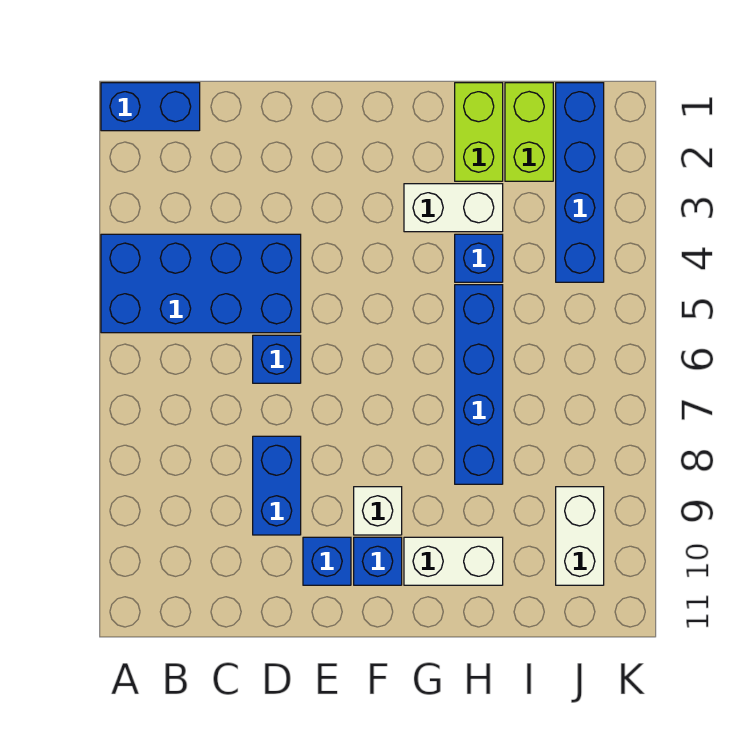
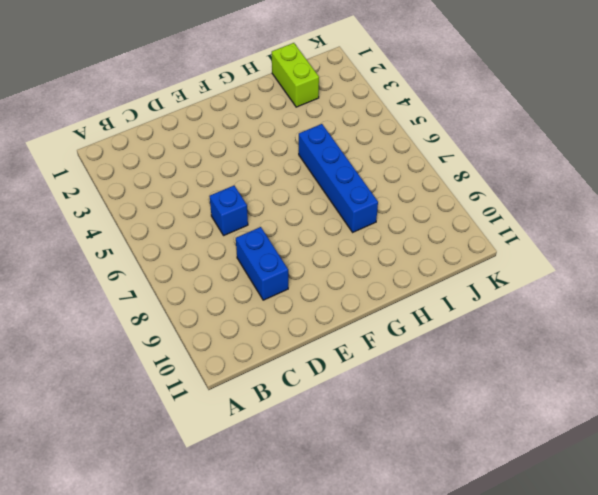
none -> blue brick A1:B1 level 1
none -> blue brick A4:D5 level 1
none -> blue brick E10 level 1

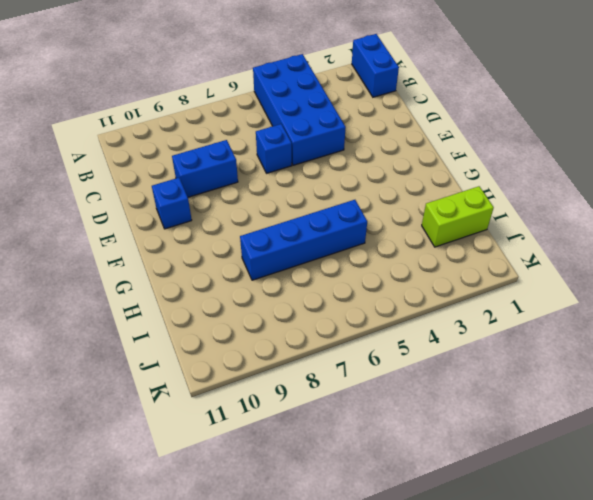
none -> white brick F9 level 1
none -> blue brick F10 level 1
none -> white brick G3:H3 level 1

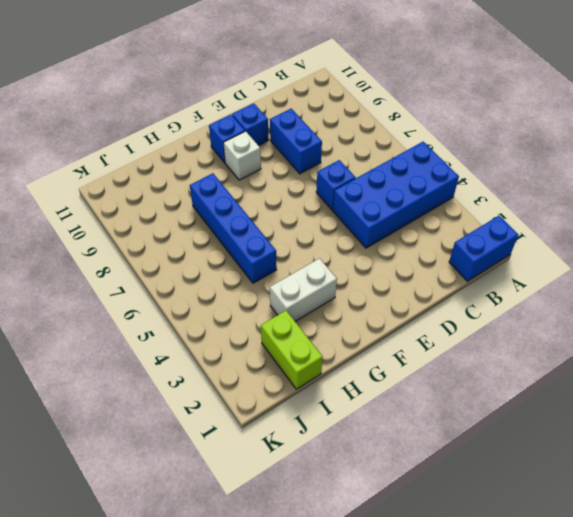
none -> white brick G10:H10 level 1
none -> lime brick H1:H2 level 1
none -> blue brick H4 level 1

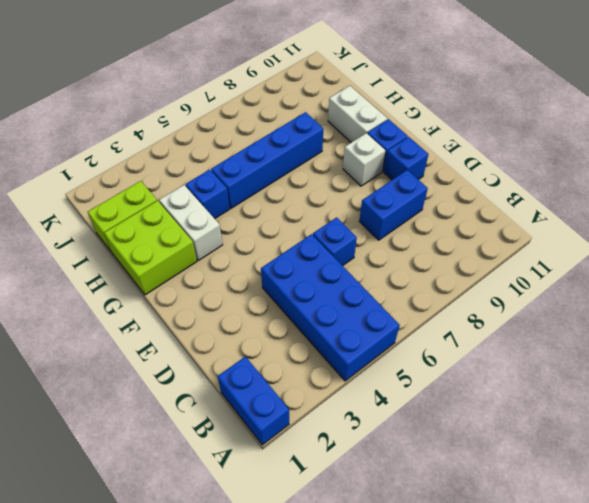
lime brick G1:H2 level 1 -> lime brick H1:H2 level 1
none -> blue brick J1:J4 level 1
none -> white brick J9:J10 level 1

